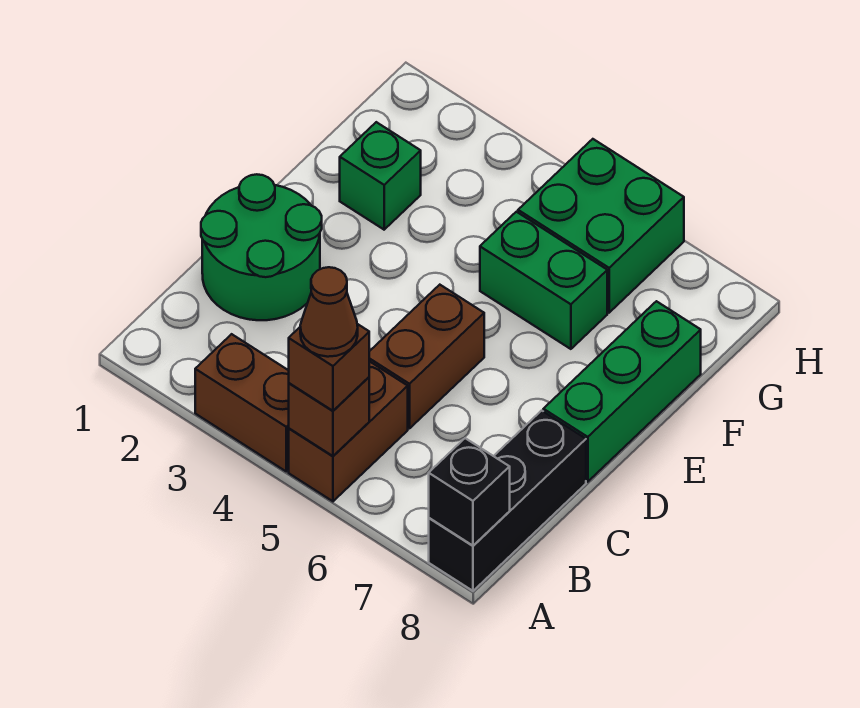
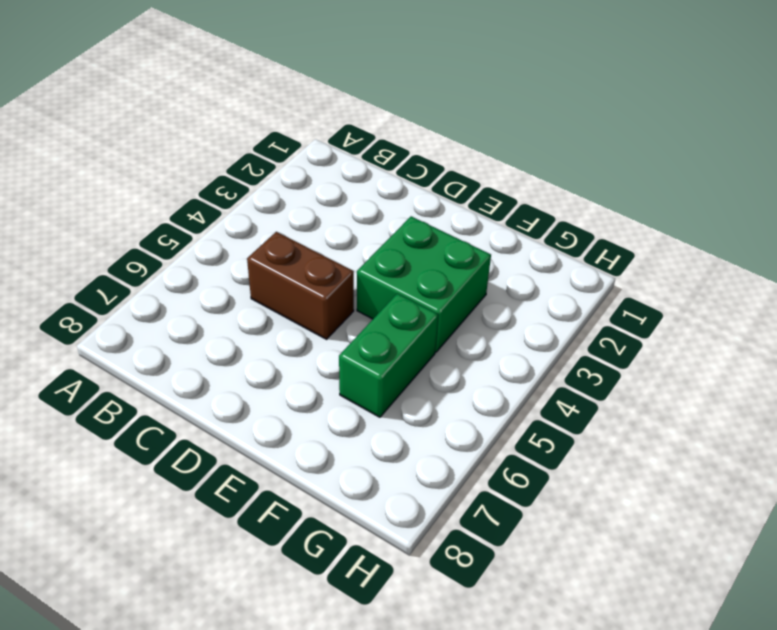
green brick E3:F4 level 1 -> green brick G5:H6 level 1
none -> brown brick A3:A4 level 1
none -> brown brick A5:B5 level 1
none -> black brick A8:C8 level 1

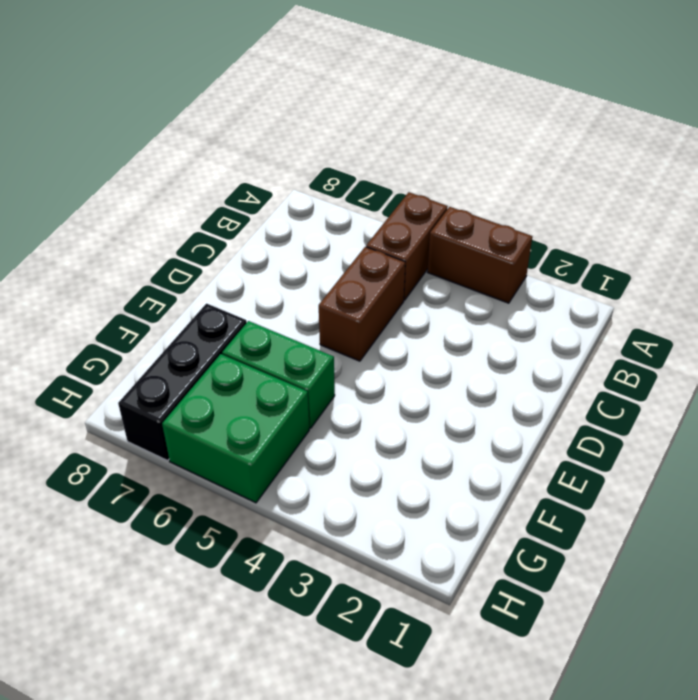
black brick F7:H7 level 1 -> black brick A8:C8 level 1
none -> green round brick C1:D2 level 1
none -> green brick D8:F8 level 1
none -> green brick F2 level 1

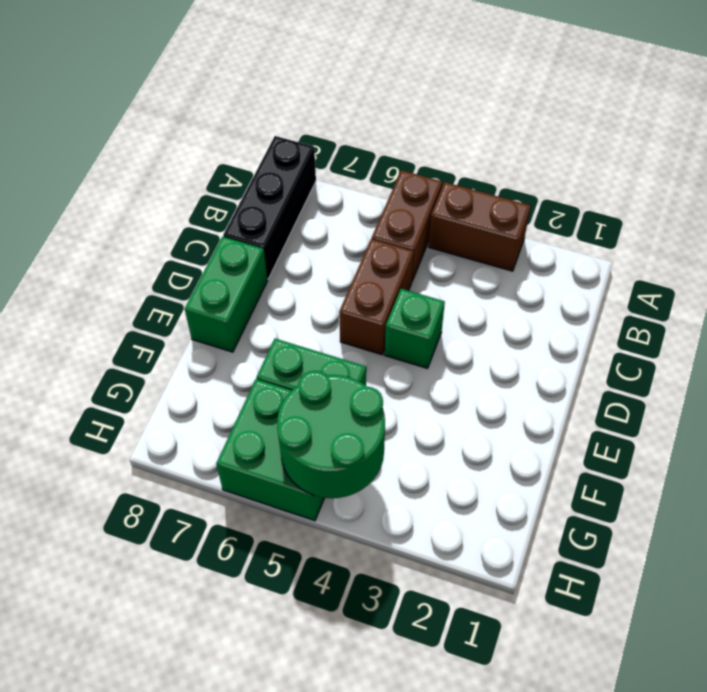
green brick D4 level 1 -> green brick F2 level 1
green brick D8:E8 level 1 -> green brick D8:F8 level 1
green round brick G4:H5 level 2 -> green round brick C1:D2 level 1
none -> brown brick A5 level 2
none -> black brick A8 level 2
none -> brown brick A5 level 3

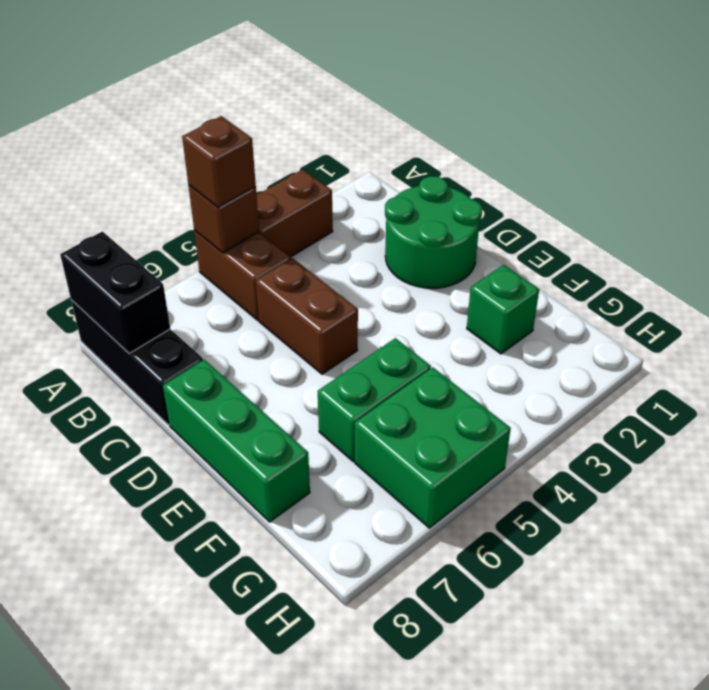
black brick A8:B8 level 2 -> black brick A8 level 2
none -> brown cone A5 level 4

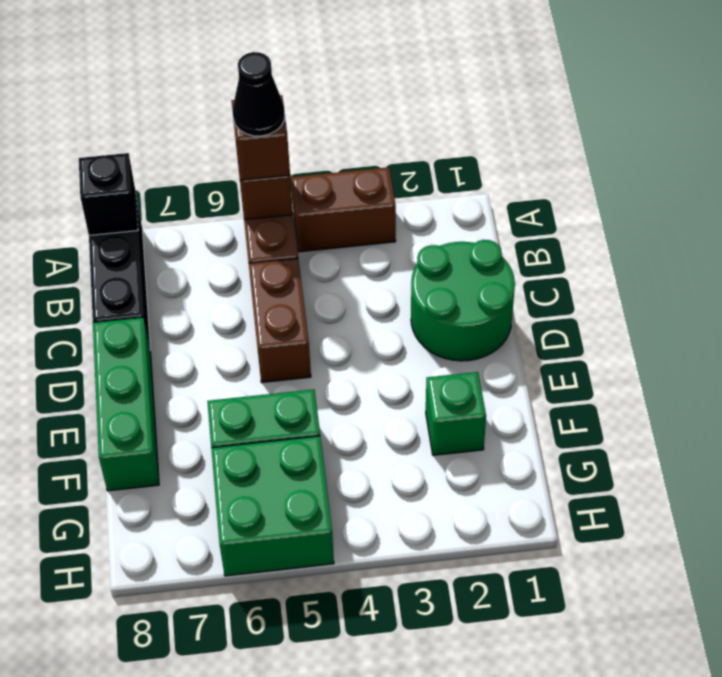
black cone A5 level 4 -> brown cone A5 level 4

